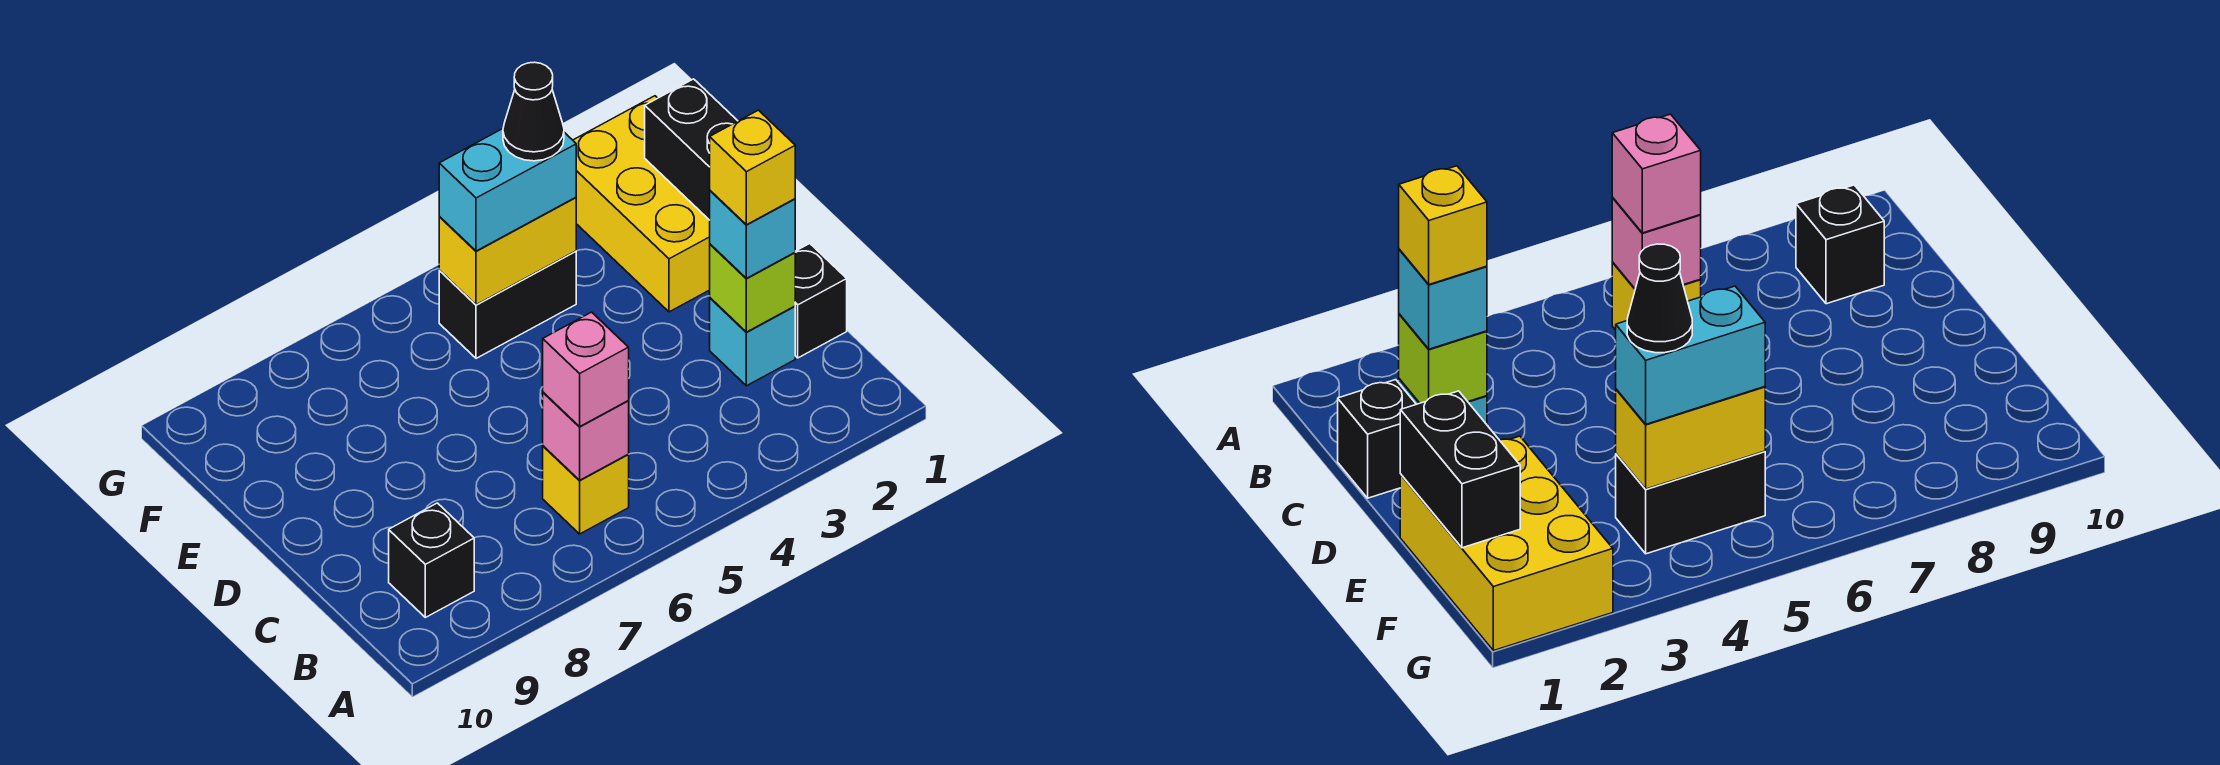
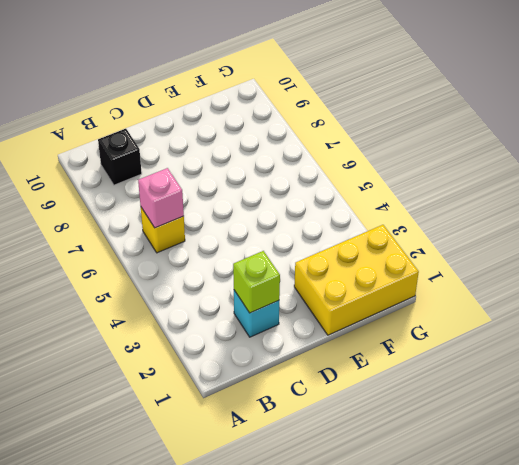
none -> black brick C1 level 1
none -> black brick F4:F5 level 1
none -> black brick E1:F1 level 2

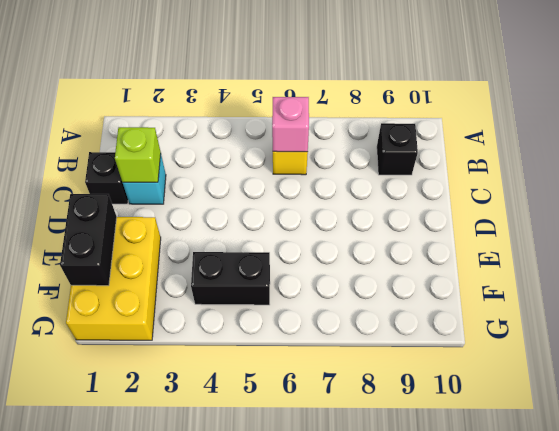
none -> yellow brick F4:F5 level 2
none -> pink brick B6 level 3
none -> cyan brick C2 level 3

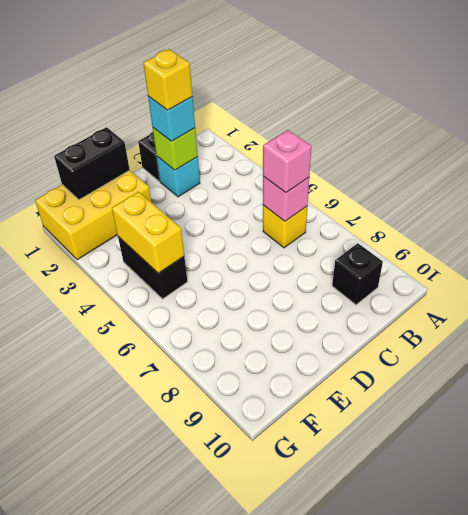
none -> cyan brick F4:F5 level 3
none -> black cone F4 level 4

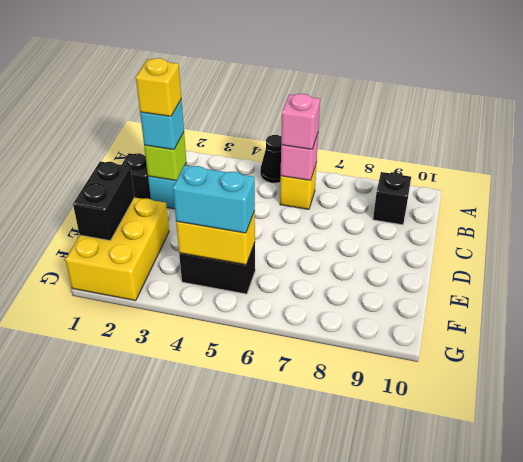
black cone A5 level 1 -> black cone F4 level 4

